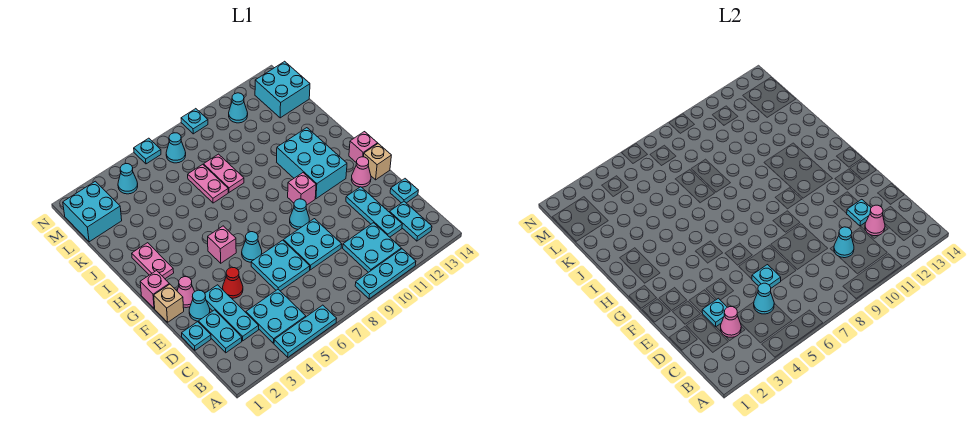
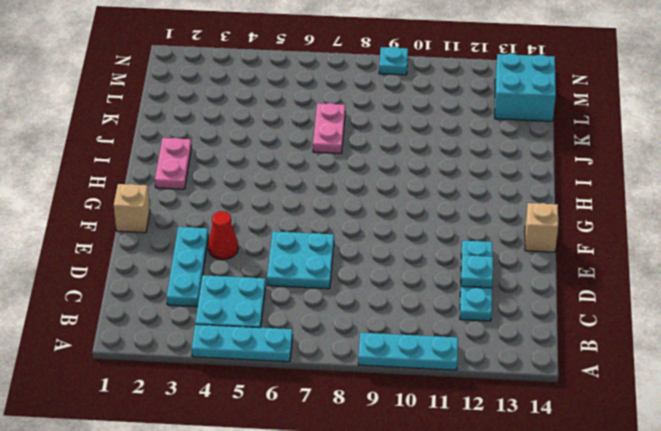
none -> cyan plate B10:C11 level 1
none -> cyan plate B13:C13 level 1
none -> cyan plate C2:D2 level 1
none -> cyan plate D1 level 1

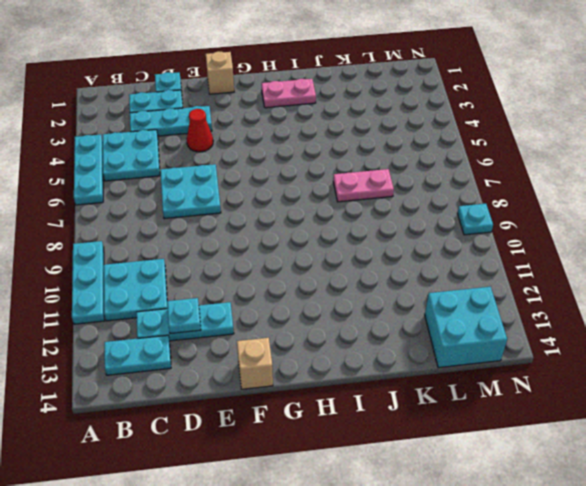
none -> cyan plate D8:E9 level 1
none -> cyan plate D14 level 1
none -> cyan cone E2 level 1
none -> pink cone F2 level 1

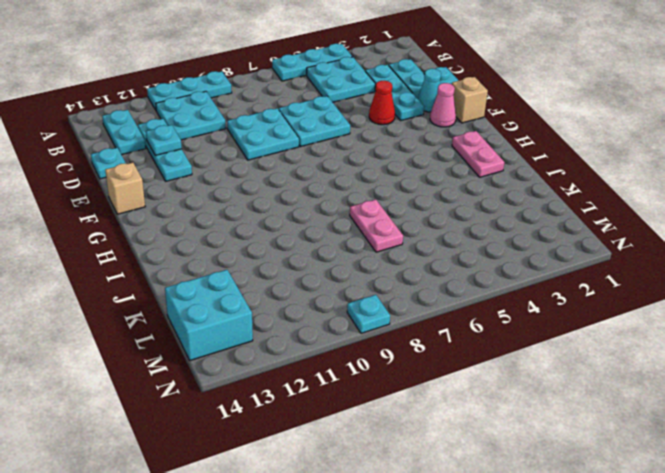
none -> cyan cone F6 level 1
none -> cyan cone F9 level 1
none -> pink cone F13 level 1
none -> pink brick G1 level 1

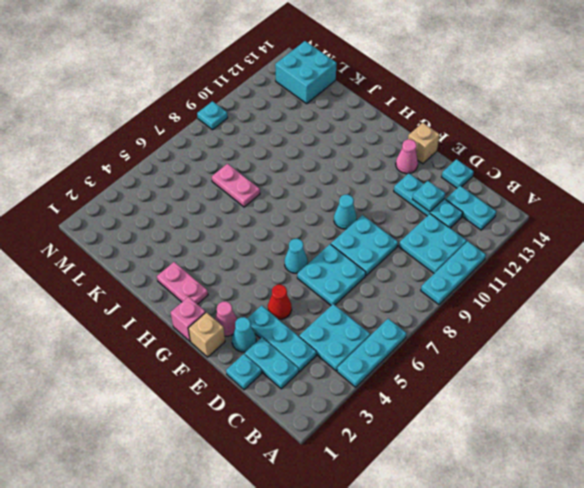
none -> pink brick G5 level 1
none -> pink brick G10 level 1
none -> cyan brick G11:I12 level 1
none -> pink brick G14 level 1

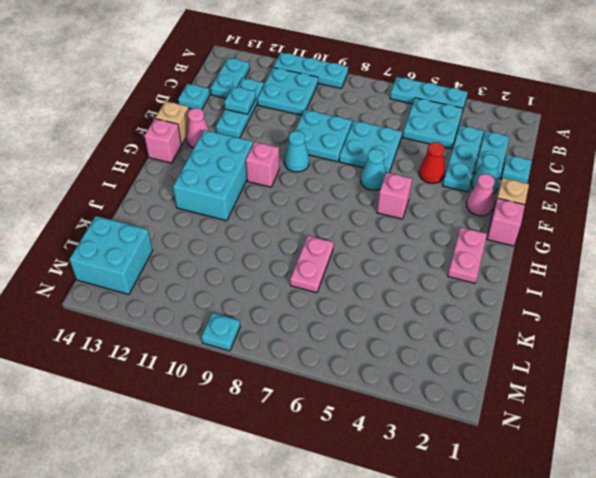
none -> pink plate J8:K8 level 1
none -> cyan brick L1:M2 level 1
none -> cyan cone M4 level 1
none -> cyan cone M7 level 1

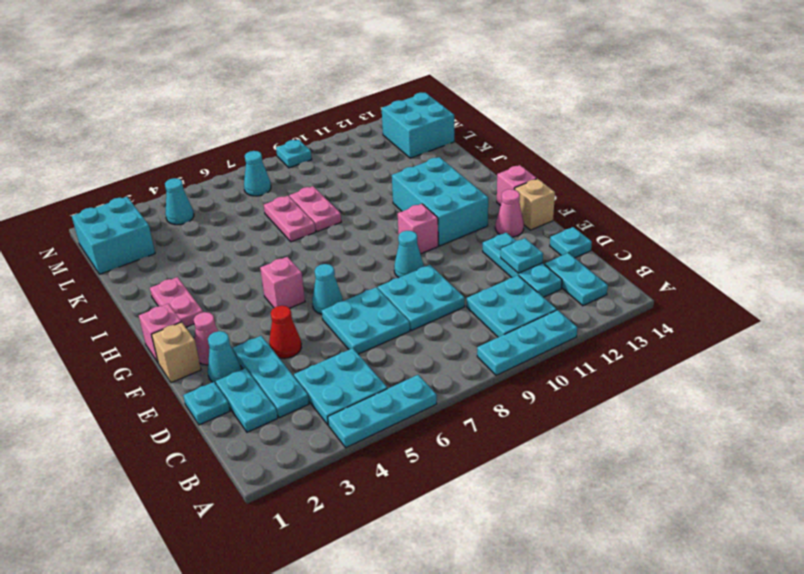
none -> cyan cone M11 level 1
none -> cyan plate N6 level 1
none -> pink cone C3 level 2
none -> cyan cone C5 level 2

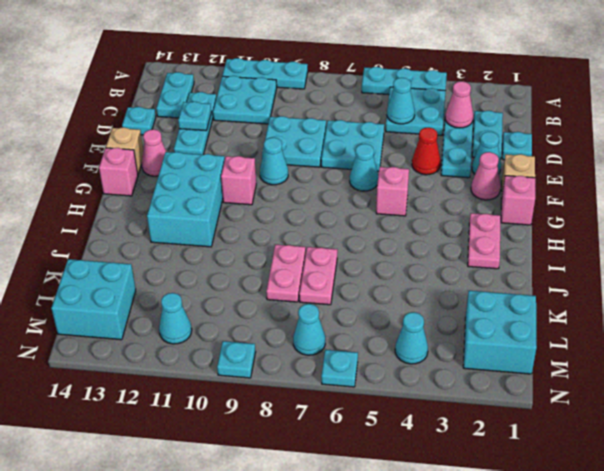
none -> cyan cone C10 level 2
none -> pink cone C12 level 2
none -> cyan plate D3 level 2
none -> cyan plate D6 level 2

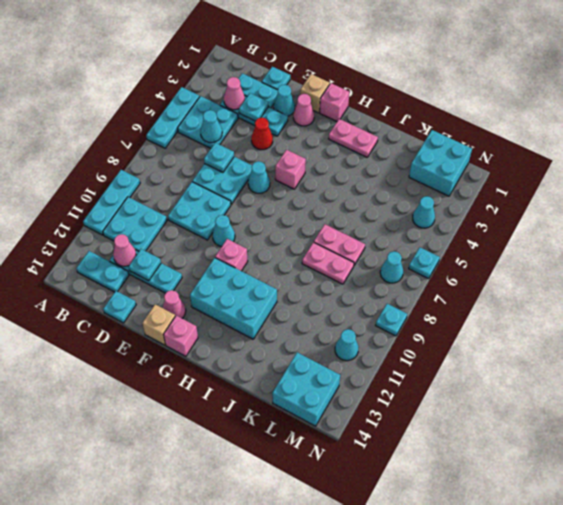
none -> cyan cone C10 level 2

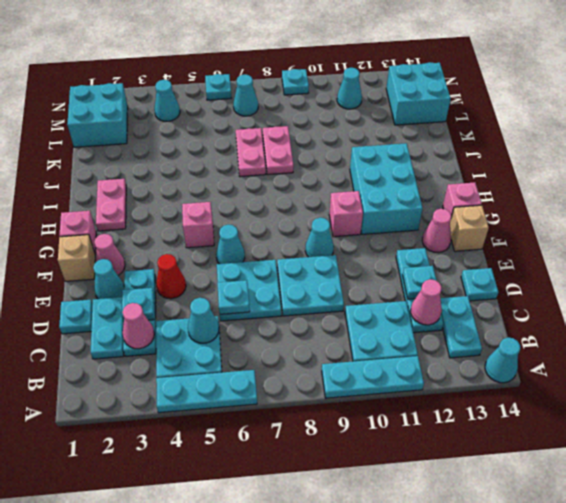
cyan cone A14 level 1 -> cyan cone C10 level 2

